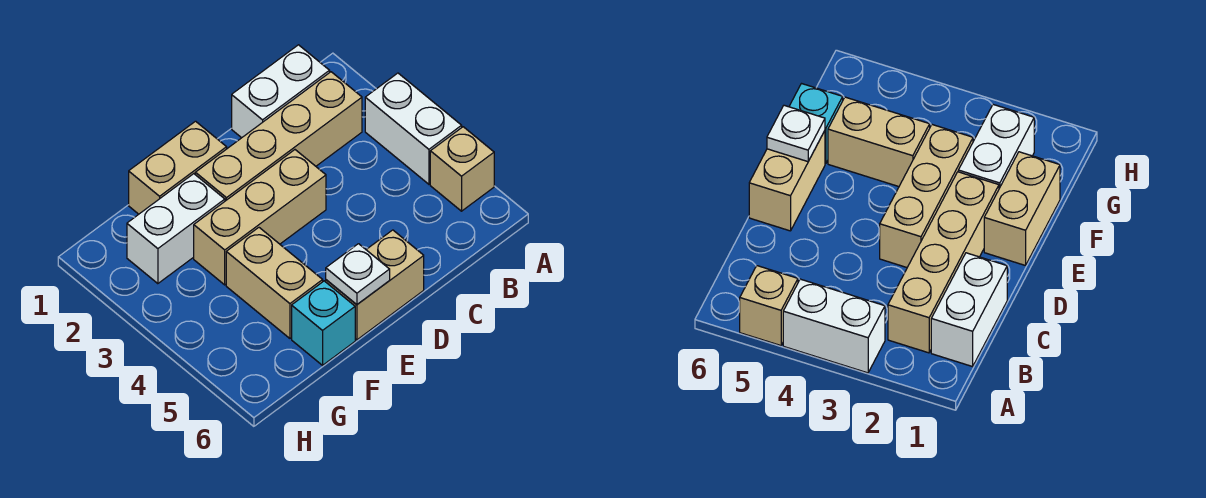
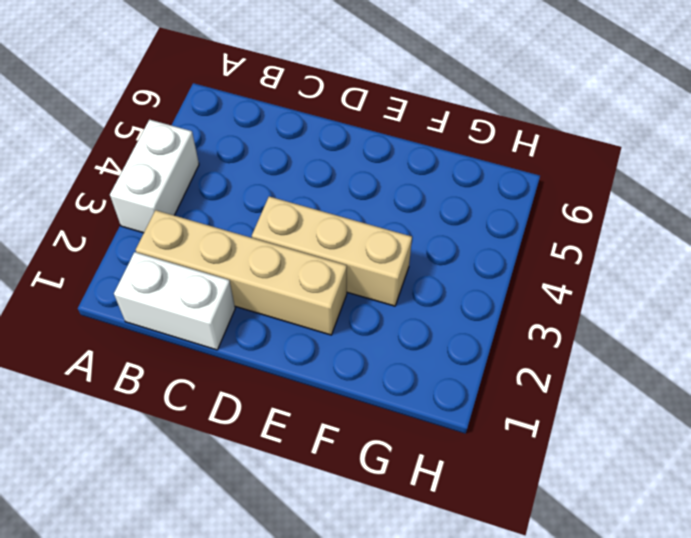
none -> tan brick A5 level 1
none -> tan brick D6:E6 level 1

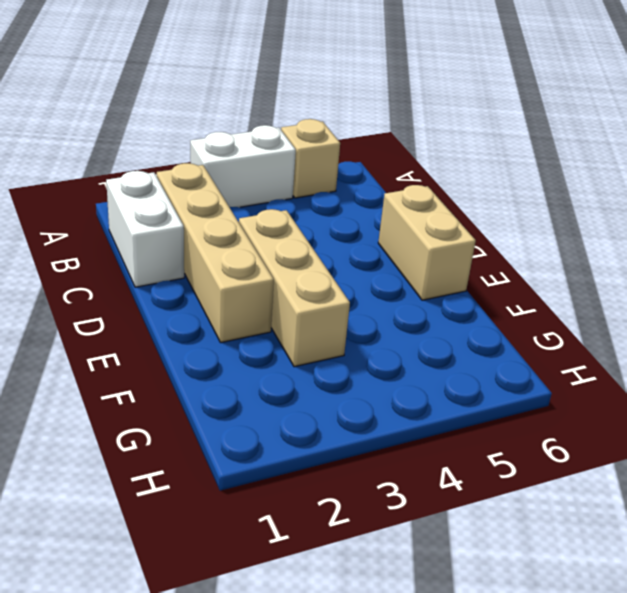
none -> tan brick E1:F1 level 1
none -> white brick F2:G2 level 1

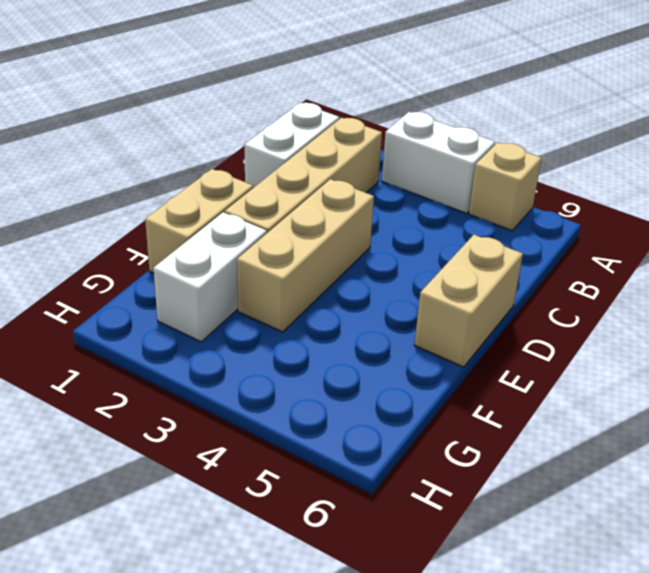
none -> tan brick F4:F5 level 1
none -> cyan brick F6 level 1

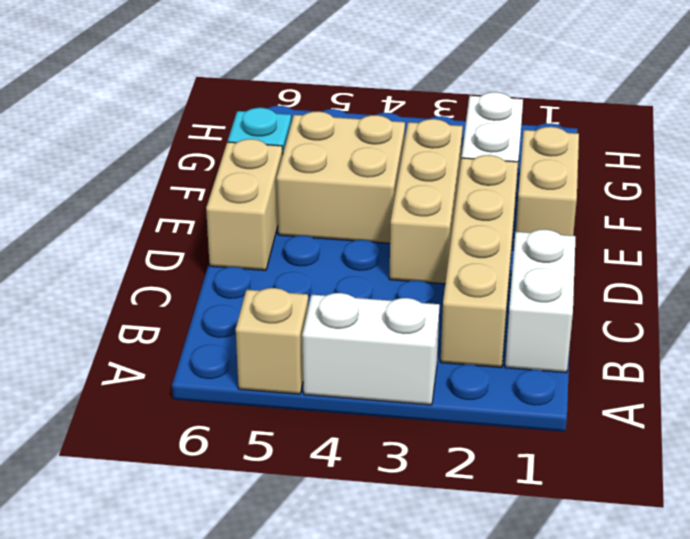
tan brick E4:F5 level 1 -> tan brick F4:F5 level 1
none -> white plate E6 level 2

